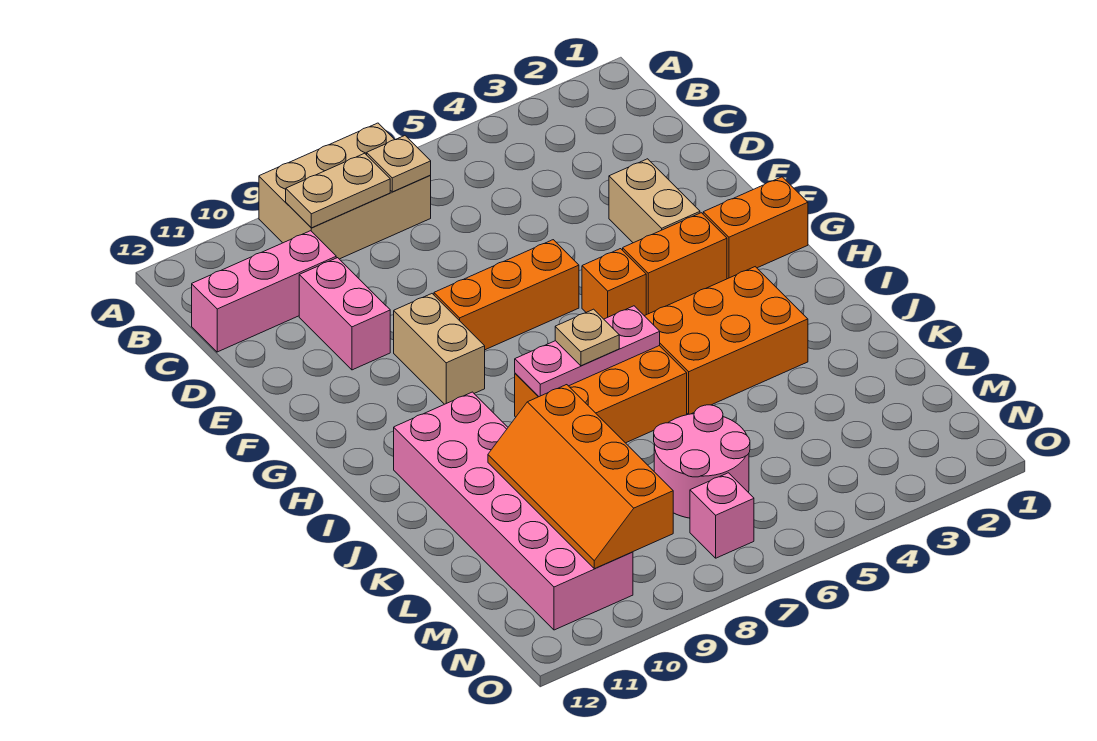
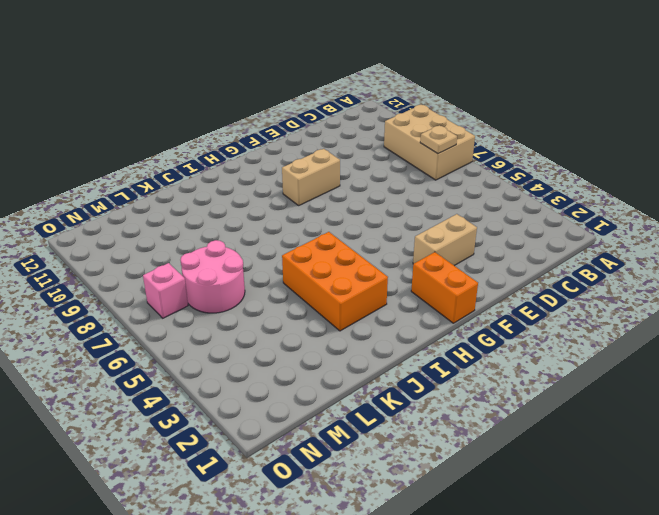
none -> pink brick C10:C12 level 1
none -> pink brick D10:E10 level 1
none -> orange brick F6:F8 level 1

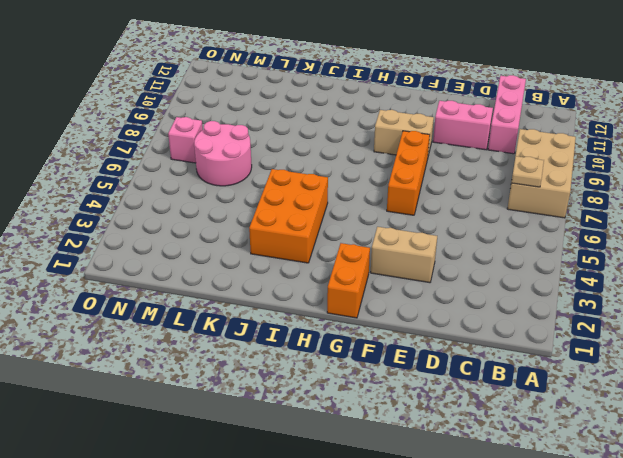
none -> orange brick G3:G4 level 1
none -> orange brick G5 level 1
none -> orange brick I6:J8 level 1

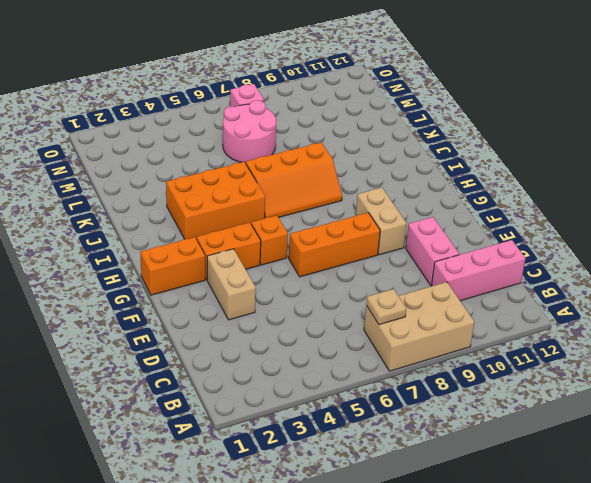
orange slope I6:J8 level 1 top J -> orange brick I6:J8 level 1
none -> pink brick I10:N11 level 1
none -> tan plate B8:B9 level 2
none -> pink plate I6:I8 level 2

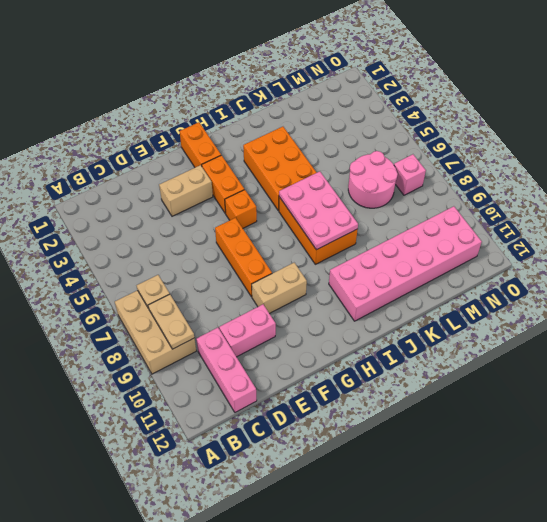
pink plate I6:J8 level 2 -> pink plate I6:I8 level 2
none -> orange slope K9:N10 level 2 top 9
none -> tan plate I7 level 3

